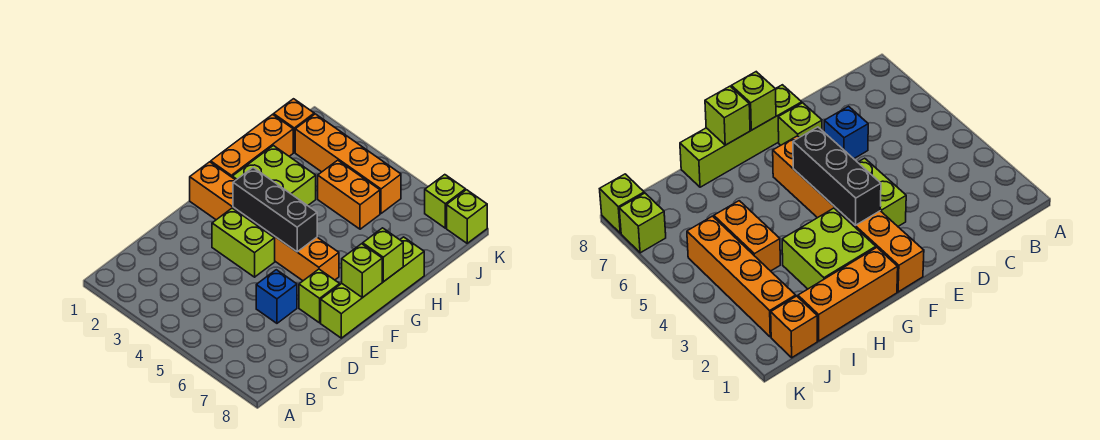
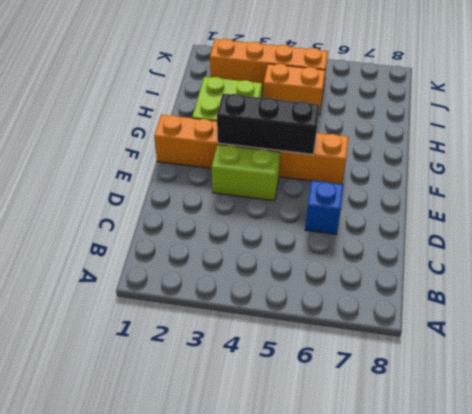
none -> lime brick E7 level 1
none -> lime brick E8:H8 level 1
none -> orange brick G1:I1 level 1

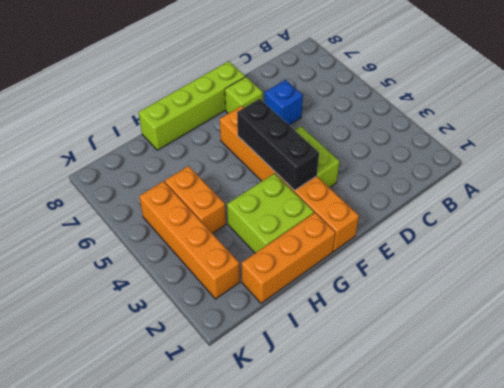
none -> orange brick J1 level 1
none -> lime brick K7 level 1
none -> lime brick K8 level 1

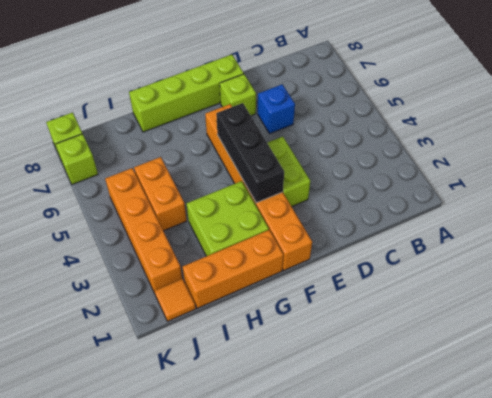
orange tile J1 level 1 -> orange brick J1 level 1
none -> lime brick F8 level 2
none -> lime brick G8 level 2

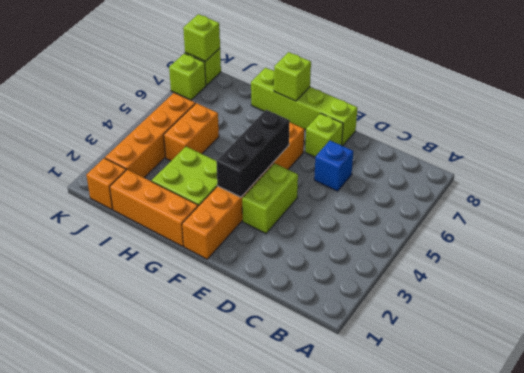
lime brick K8 level 2 -> lime brick F8 level 2

